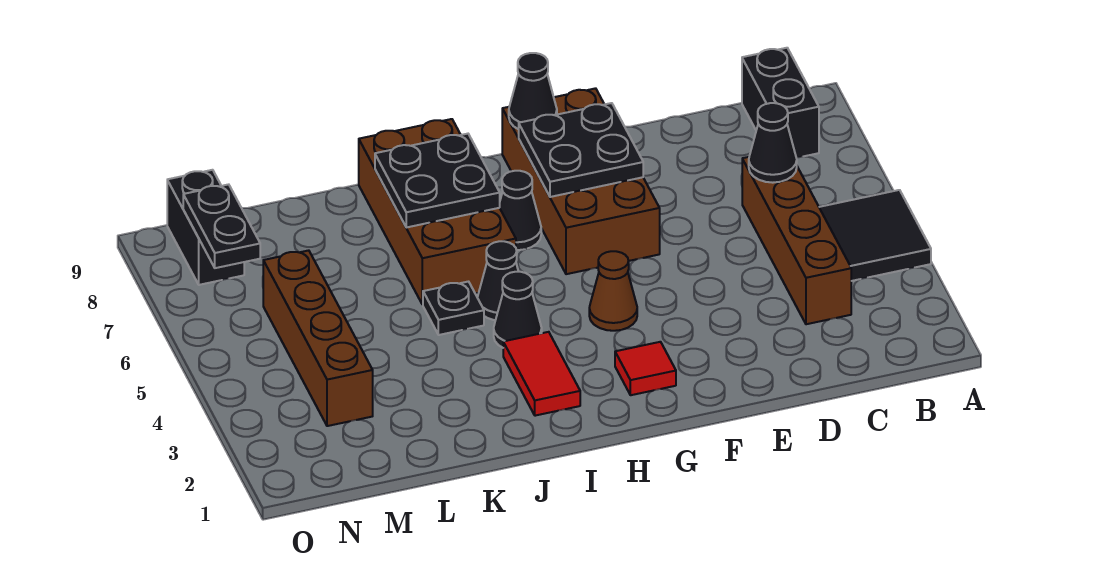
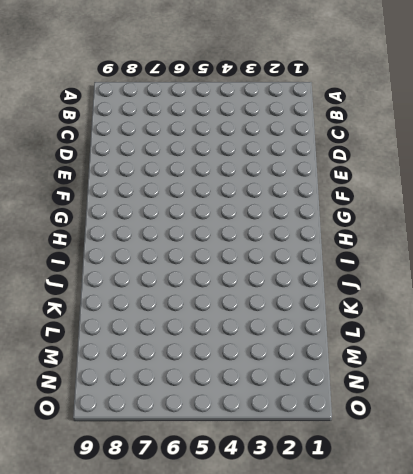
none -> black tile A4:B5 level 1
none -> black brick B8:B9 level 1
none -> brown brick C3:C6 level 1

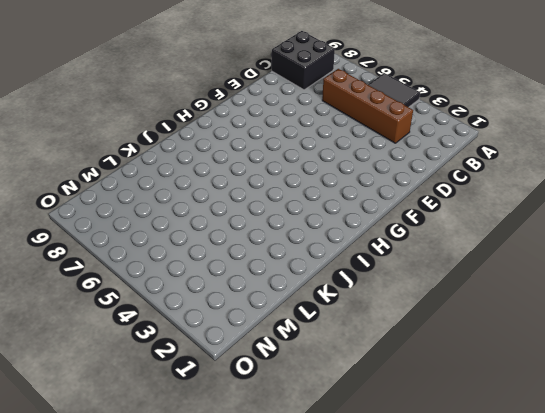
black brick B8:C9 level 1 -> black brick B8:B9 level 1
none -> brown brick F6:G9 level 1
none -> red tile G2 level 1
none -> brown cone G4 level 1

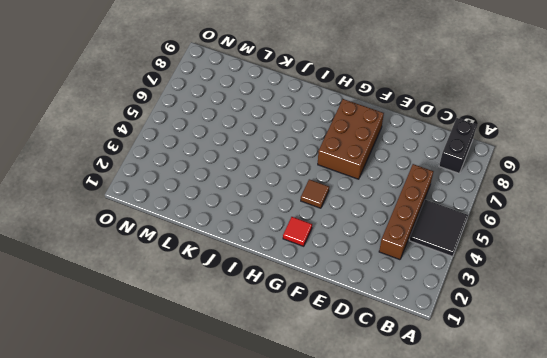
brown brick F6:G8 level 1 -> brown brick F6:G9 level 1
brown tile G4 level 1 -> brown cone G4 level 1
none -> black cone H7 level 1
none -> red tile I2:I3 level 1
none -> black cone I4 level 1

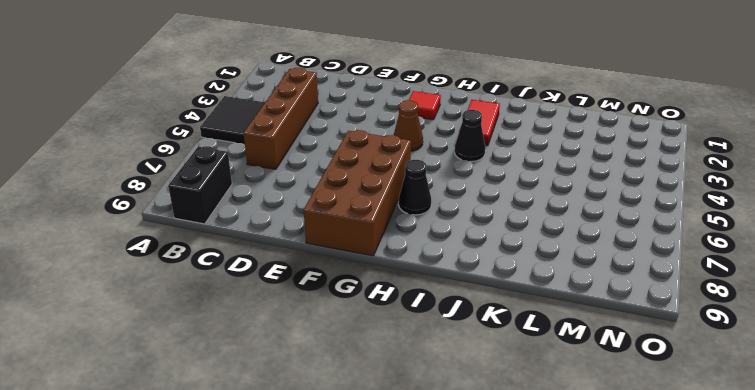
none -> black cone I5 level 1
none -> brown brick I6:J9 level 1
none -> black plate J5 level 1

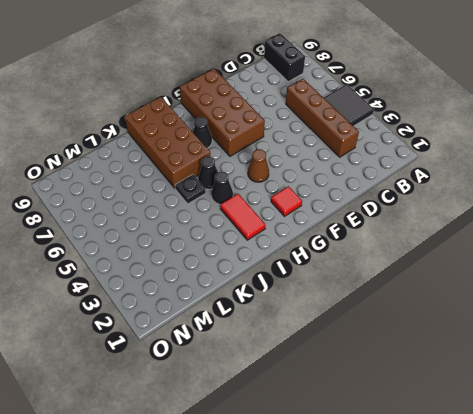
none -> brown brick M3:M6 level 1
none -> black brick N8:N9 level 1
none -> black cone C6 level 2

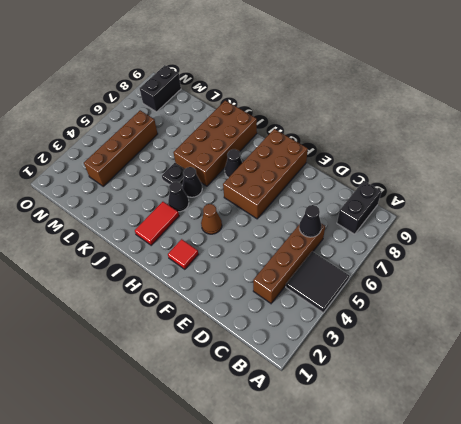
none -> black plate F7:G8 level 2
none -> black cone G9 level 2
none -> black plate I7:J8 level 2

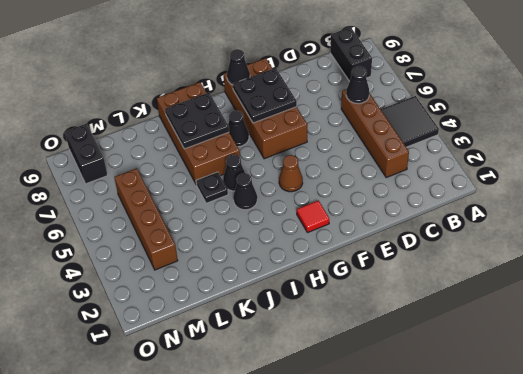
none -> red tile I2:I3 level 1
none -> black plate N7:N8 level 2

